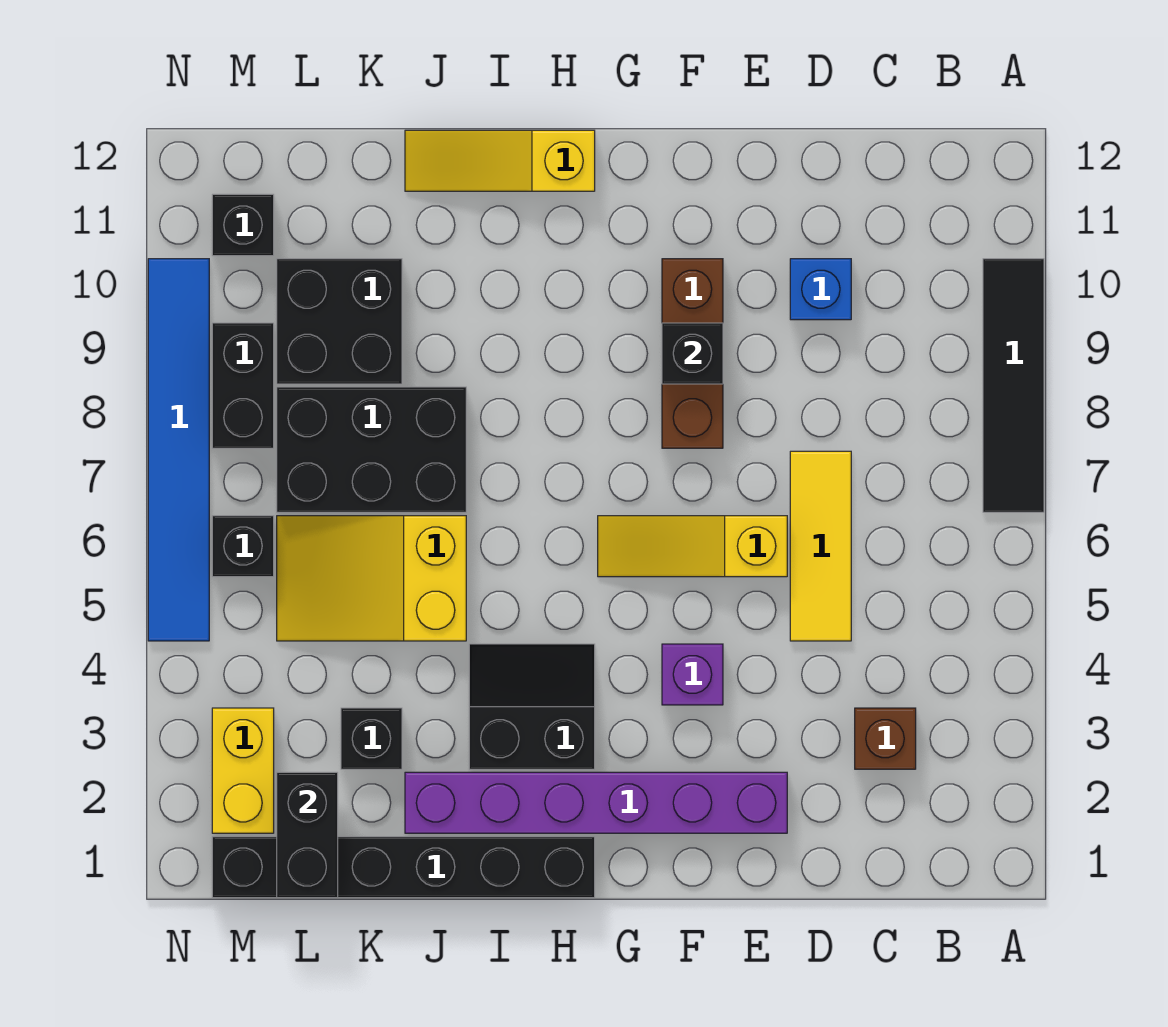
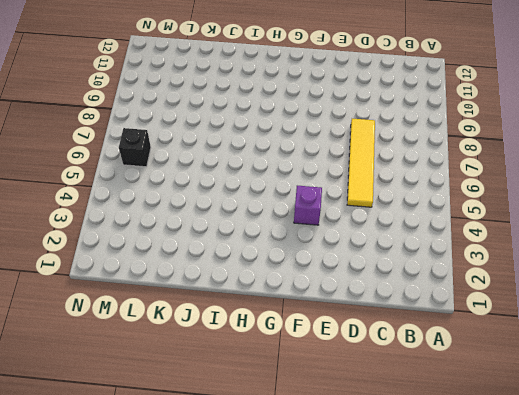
yellow tile D5:D8 level 1 -> yellow tile D5:D7 level 1
none -> black tile A7:A10 level 1
none -> brown brick C3 level 1
none -> blue brick D10 level 1

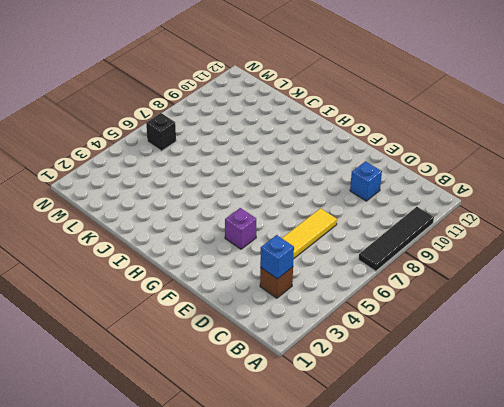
blue brick C3 level 2 -> none
none -> purple brick E2:J2 level 1
none -> yellow slope E6:G6 level 1 top E
none -> brown brick F8:F10 level 1

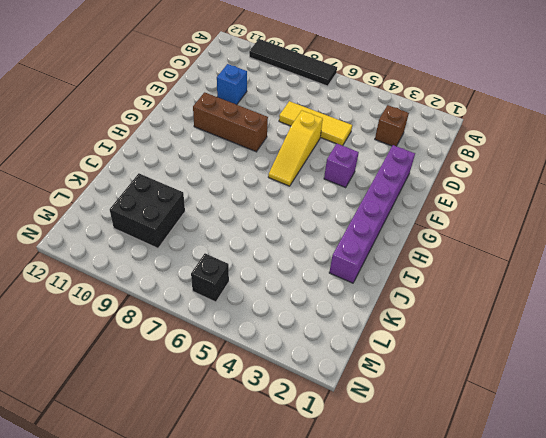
none -> black brick H1:M1 level 1
none -> black slope H3:I4 level 1 top 3
none -> yellow slope H12:J12 level 1 top H

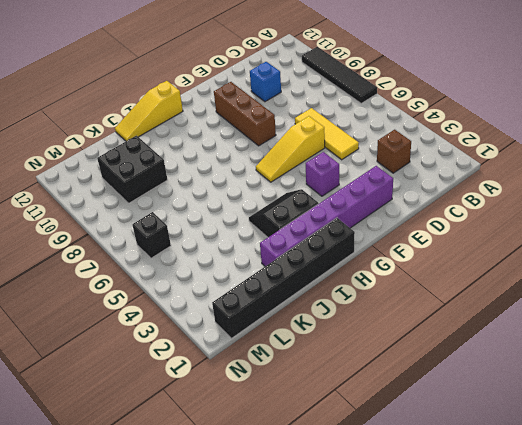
none -> yellow slope J5:L6 level 1 top J
none -> black brick J7:L8 level 1
none -> black brick K3 level 1

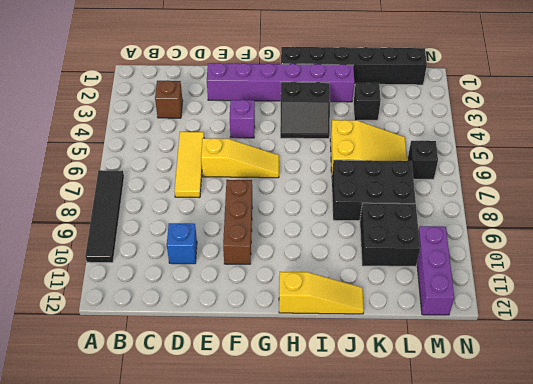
purple brick M10:M12 level 1 -> black brick M11 level 1
none -> yellow brick M2:M3 level 1
none -> black brick M8:M9 level 1
none -> blue tile N5:N10 level 1

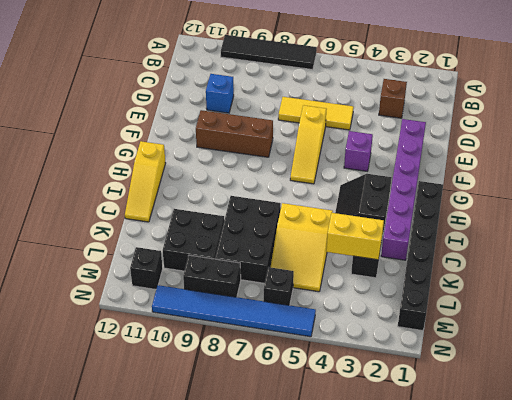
yellow brick K3:K4 level 2 -> yellow brick M2:M3 level 1
none -> black brick F9 level 2
none -> black brick L1:L2 level 2

